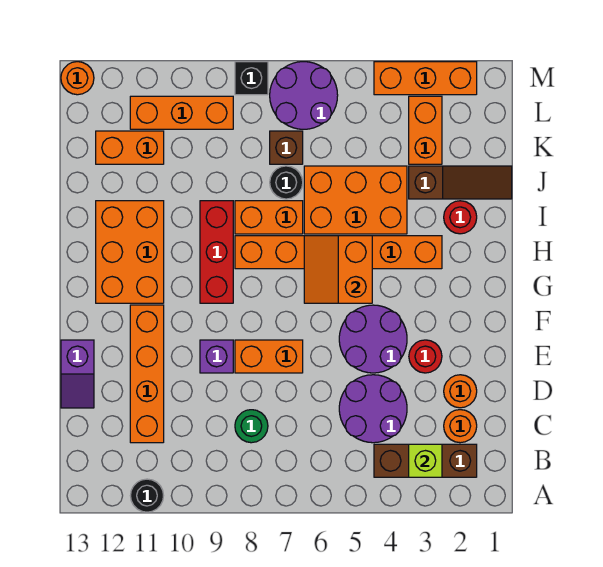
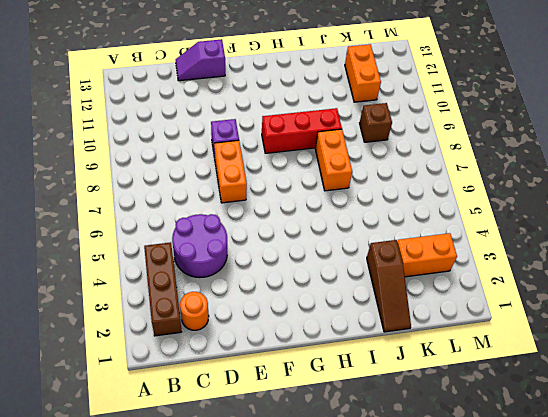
brown brick K9 level 1 -> brown brick K7 level 1
none -> black round brick A11 level 1
none -> green round brick C8 level 1
none -> orange brick C11:F11 level 1
none -> orange round brick D2 level 1

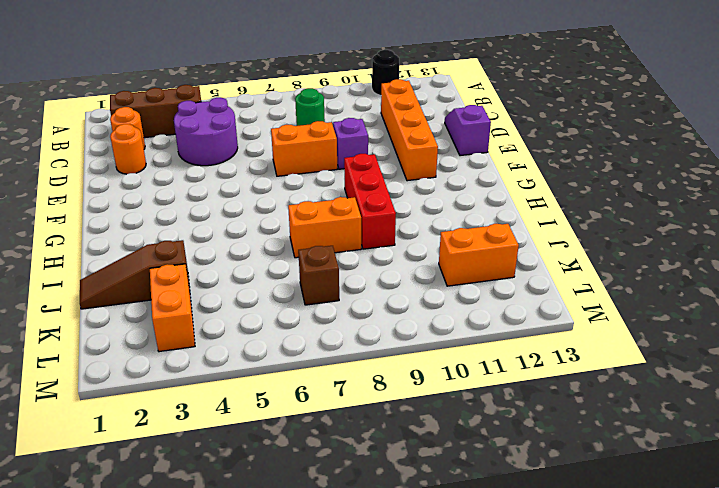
none -> red round brick E3 level 1
none -> purple round brick E4:F5 level 1
none -> orange brick G11:I12 level 1
none -> orange brick H3:H8 level 1

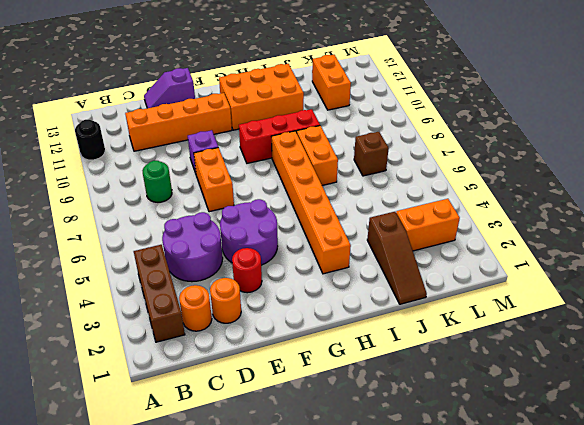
none -> red round brick I2 level 1
none -> orange brick I4:J6 level 1
none -> black round brick J7 level 1
none -> purple round brick L6:M7 level 1

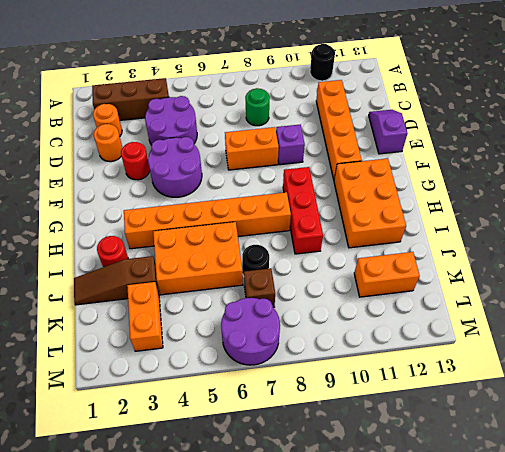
none -> orange brick I7:I8 level 1
none -> orange brick L9:L11 level 1
none -> orange brick M2:M4 level 1
none -> black brick M8 level 1

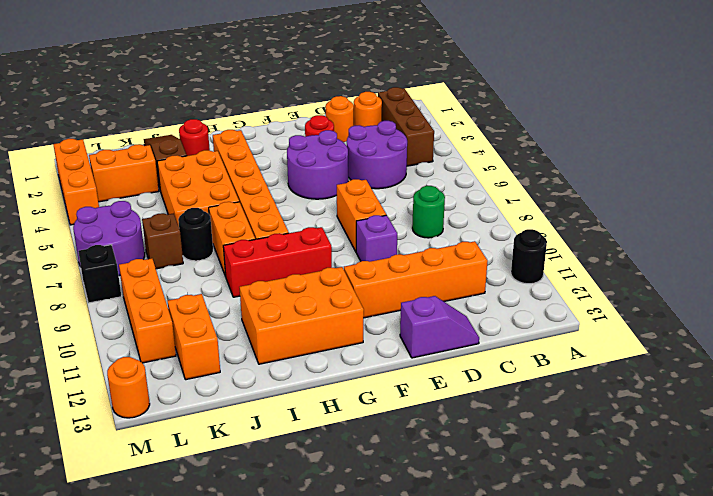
none -> lime brick B3 level 2
none -> orange slope G5:H6 level 2 top 5

